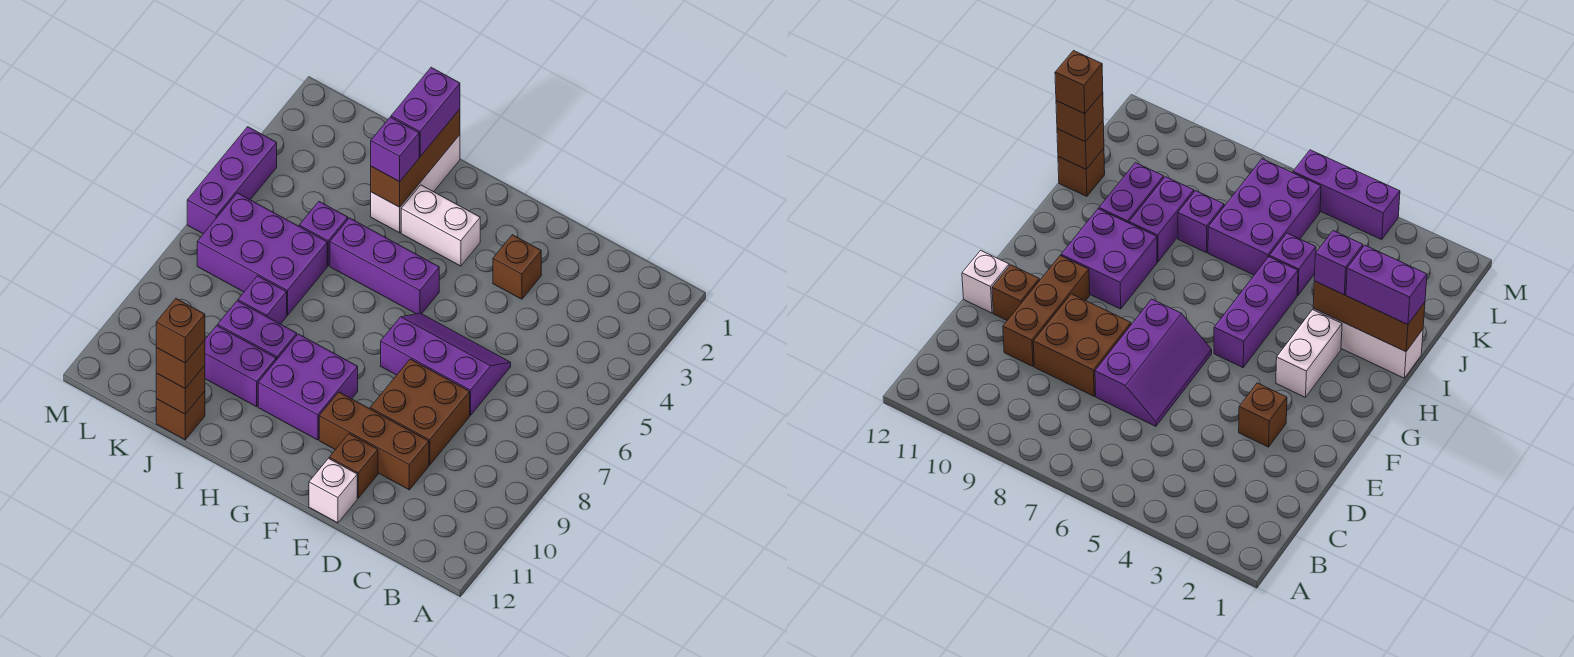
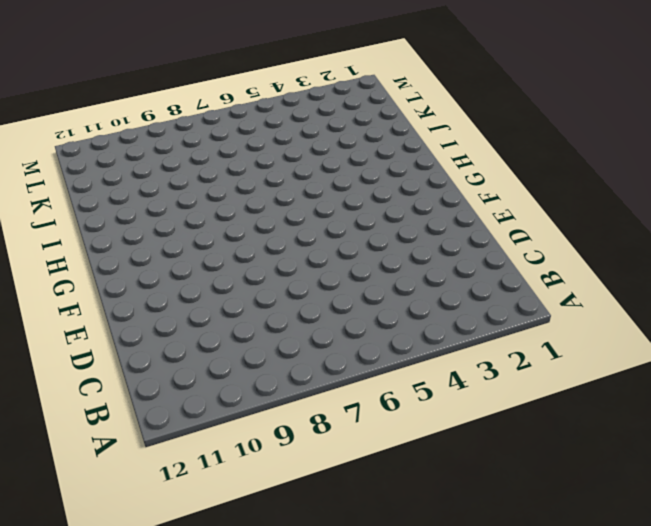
none -> purple slope D6:F7 level 1 top 7
none -> brown brick D8:E9 level 1
none -> brown brick D10:F10 level 1

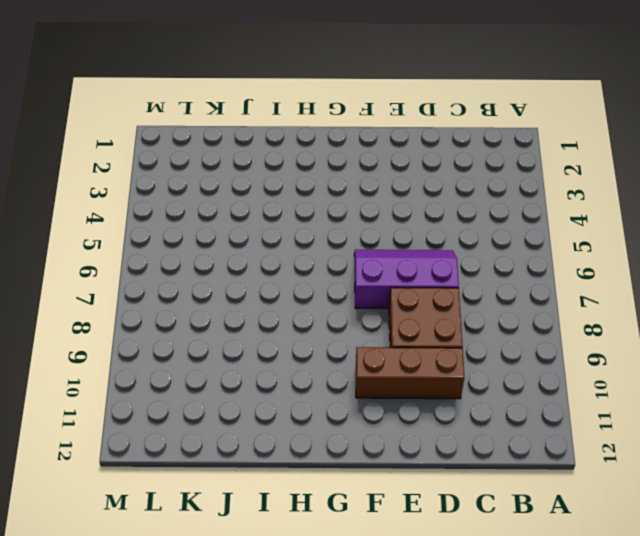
none -> brown brick E3 level 1
none -> brown brick E11 level 1
none -> white brick E12 level 1

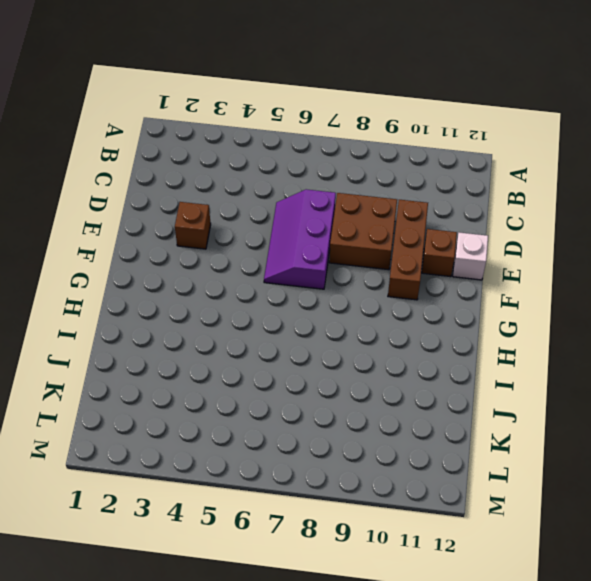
none -> white brick G3:H3 level 1
none -> purple brick G5:I5 level 1
none -> purple brick G9:H10 level 1

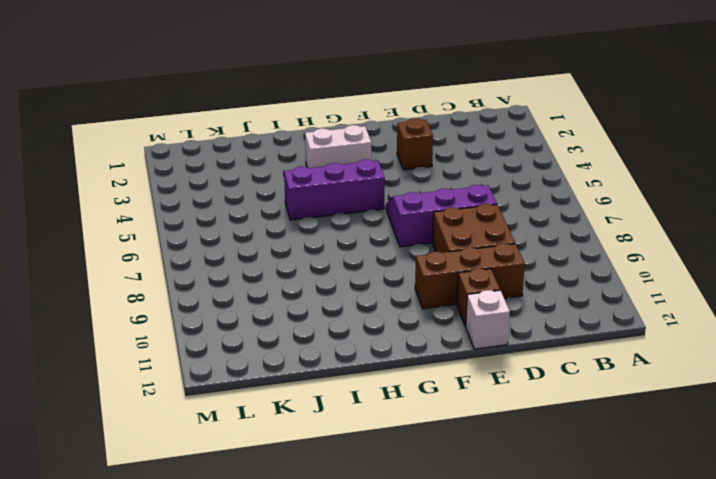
none -> purple brick G9:H10 level 1
none -> white brick I1:I3 level 1
none -> purple brick I9:J9 level 1

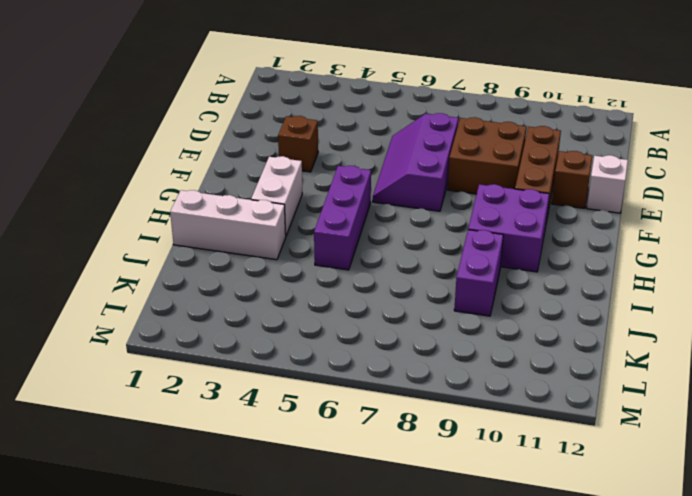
none -> purple brick I10:J10 level 1
none -> purple brick J5 level 1
none -> purple brick J6:L7 level 1

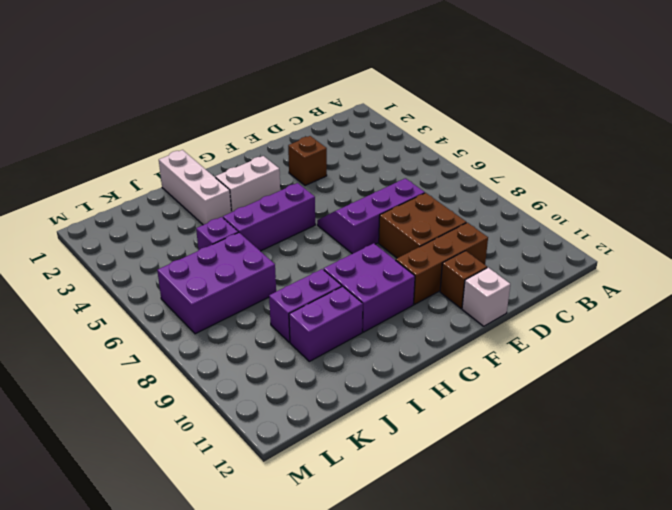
none -> purple brick J8 level 1
none -> brown brick J12 level 1
none -> purple brick M4:M6 level 1

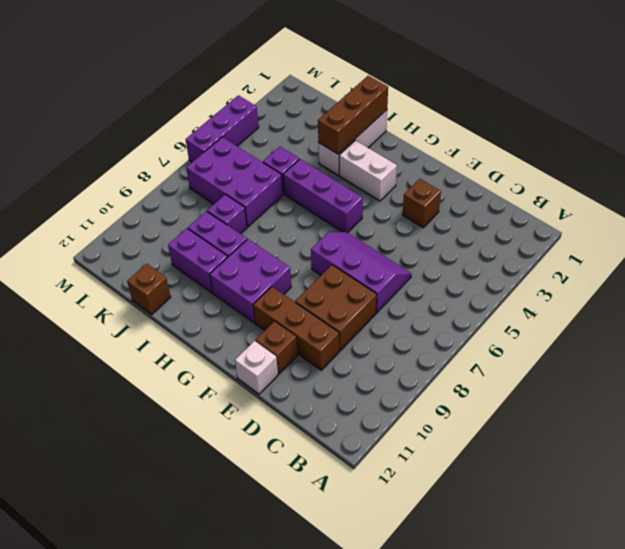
none -> brown brick J12 level 2
none -> purple brick I1:I2 level 3
none -> purple brick I3 level 3

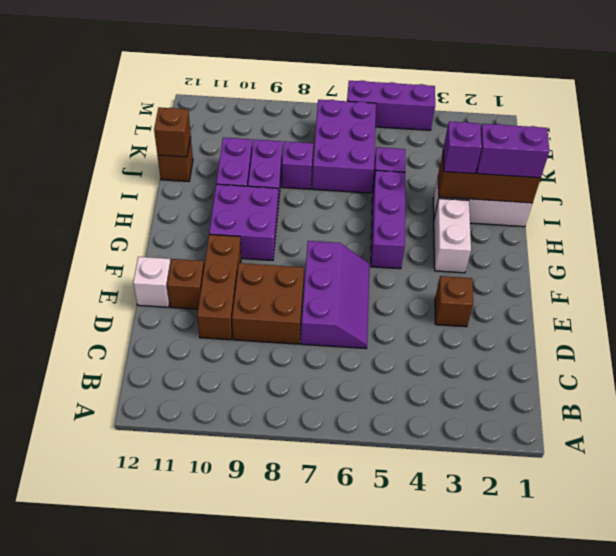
none -> brown brick J12 level 3
none -> brown brick J12 level 4

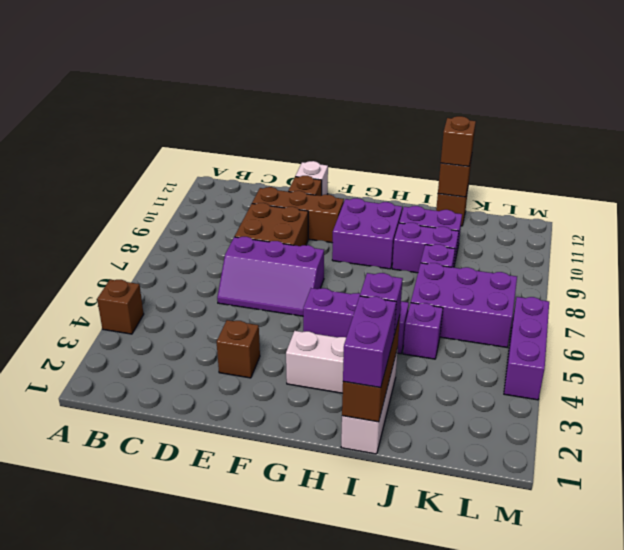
brown brick A4 level 1 -> brown brick J12 level 4

